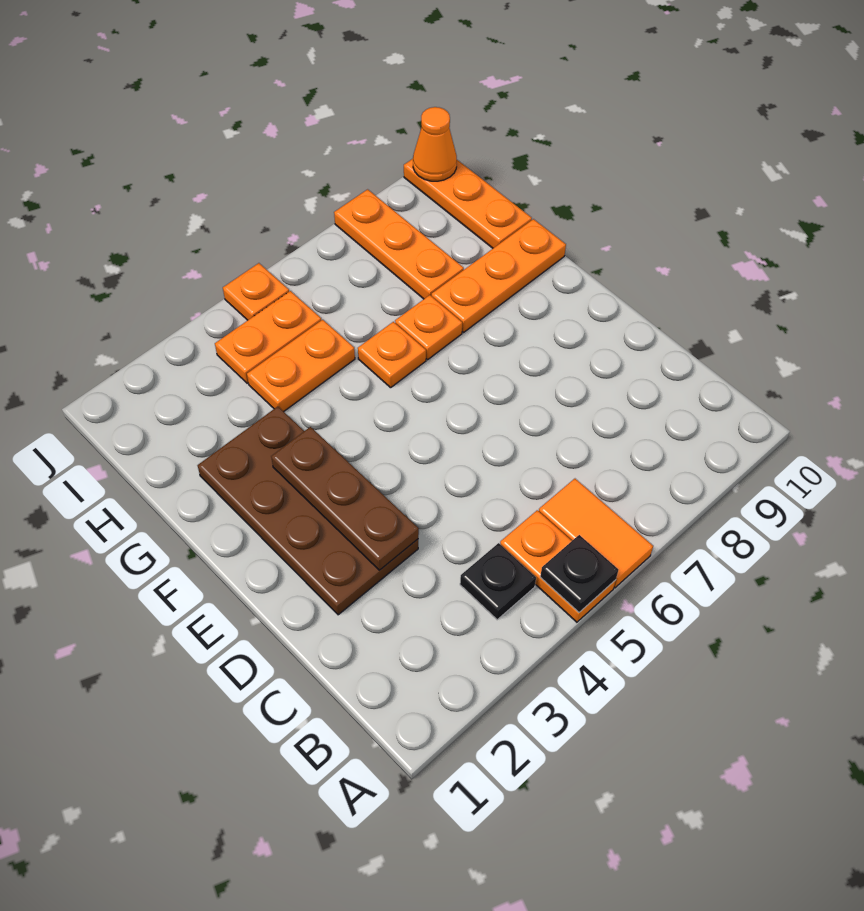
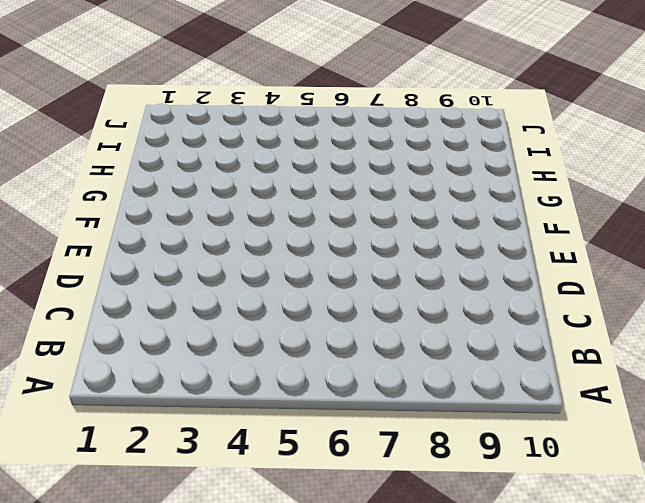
none -> orange plate A5:B5 level 1
none -> orange tile A6:B6 level 1
none -> black plate B4 level 1

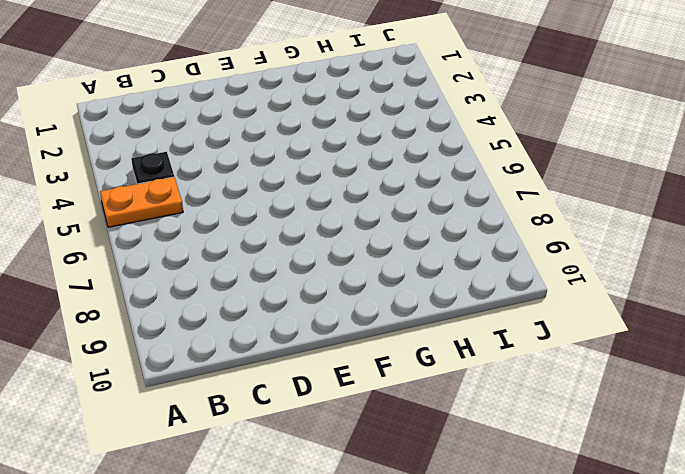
none -> orange tile A6:B6 level 1
none -> brown plate D2:G3 level 1
none -> orange plate G6 level 1

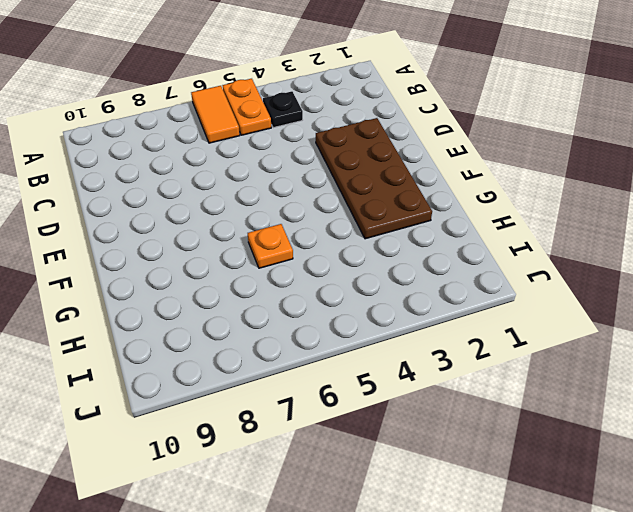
none -> orange plate G7 level 1
none -> orange plate G8:G10 level 1
none -> orange plate H4:H5 level 1

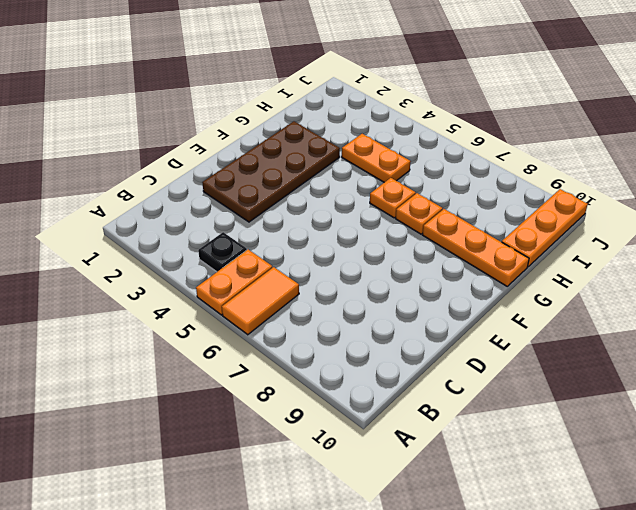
none -> orange plate H8:J8 level 1
none -> orange plate I4:I5 level 1
none -> orange plate J5 level 1

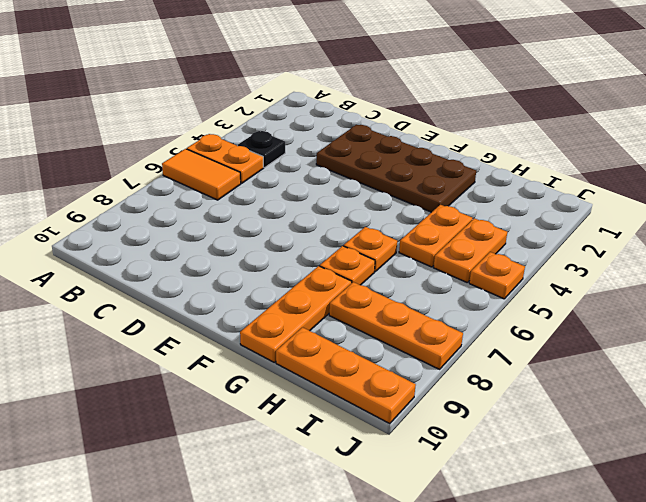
none -> black plate A5 level 2
none -> brown plate D3:F3 level 2
none -> orange cone J10 level 2

